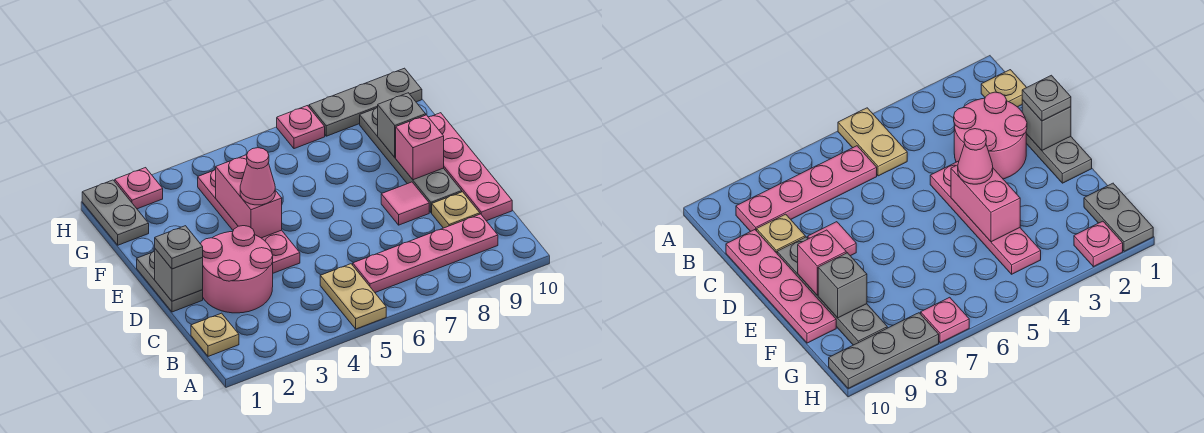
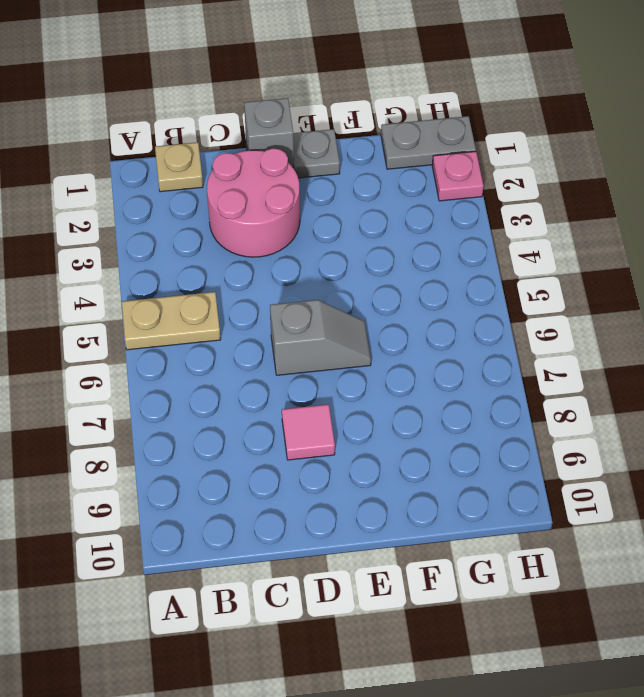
grey slope D6:E6 level 1 top D -> none
none -> pink plate B6:B9 level 1
none -> tan plate C9 level 1
none -> pink plate C10:F10 level 1

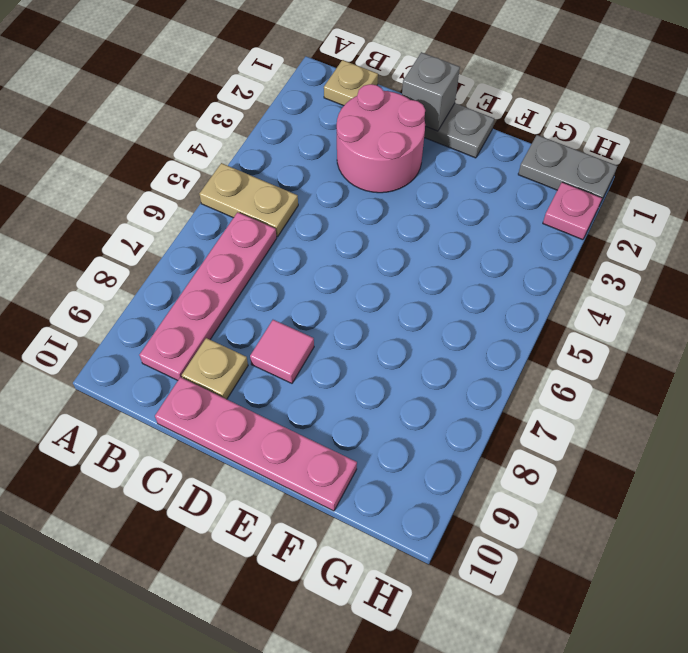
none -> pink plate D4:G4 level 1
none -> grey plate D9:G9 level 1
none -> pink plate H7 level 1

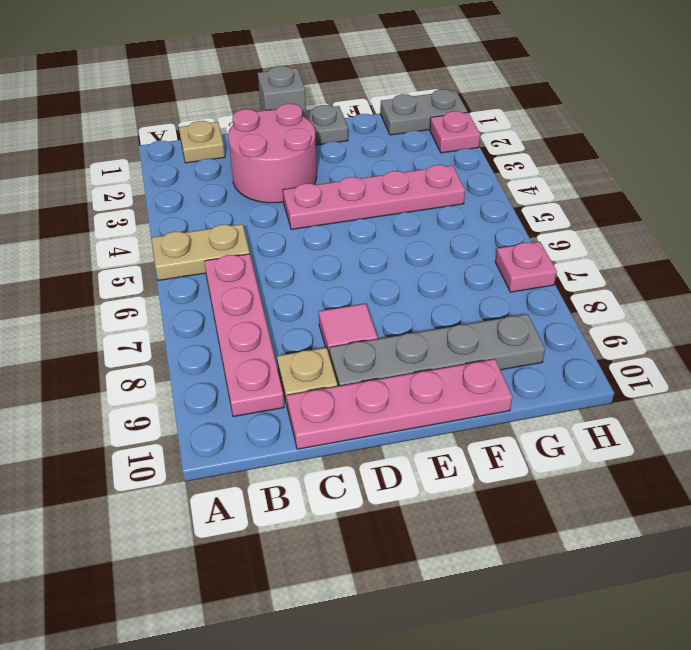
none -> grey plate H8:H10 level 1
none -> pink brick E4:F4 level 2
none -> pink brick E9 level 2

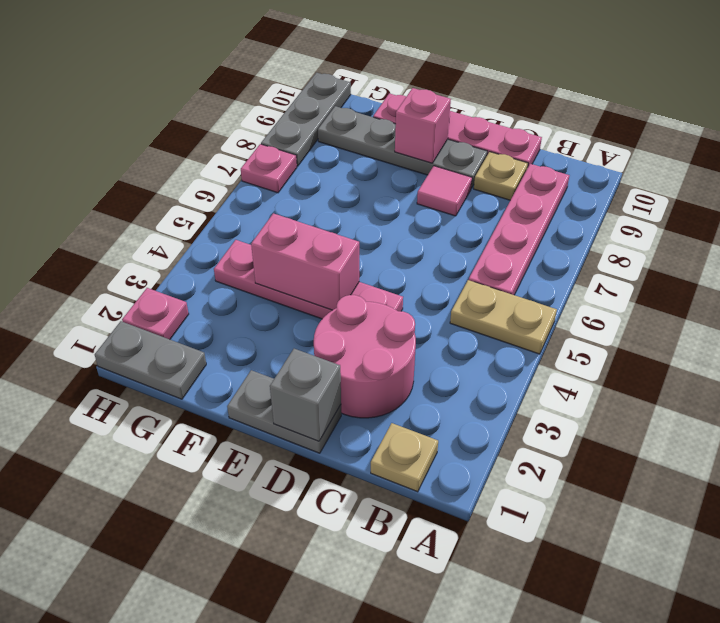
none -> grey brick F9 level 2
none -> grey plate D1 level 3
none -> pink cone E4 level 3

